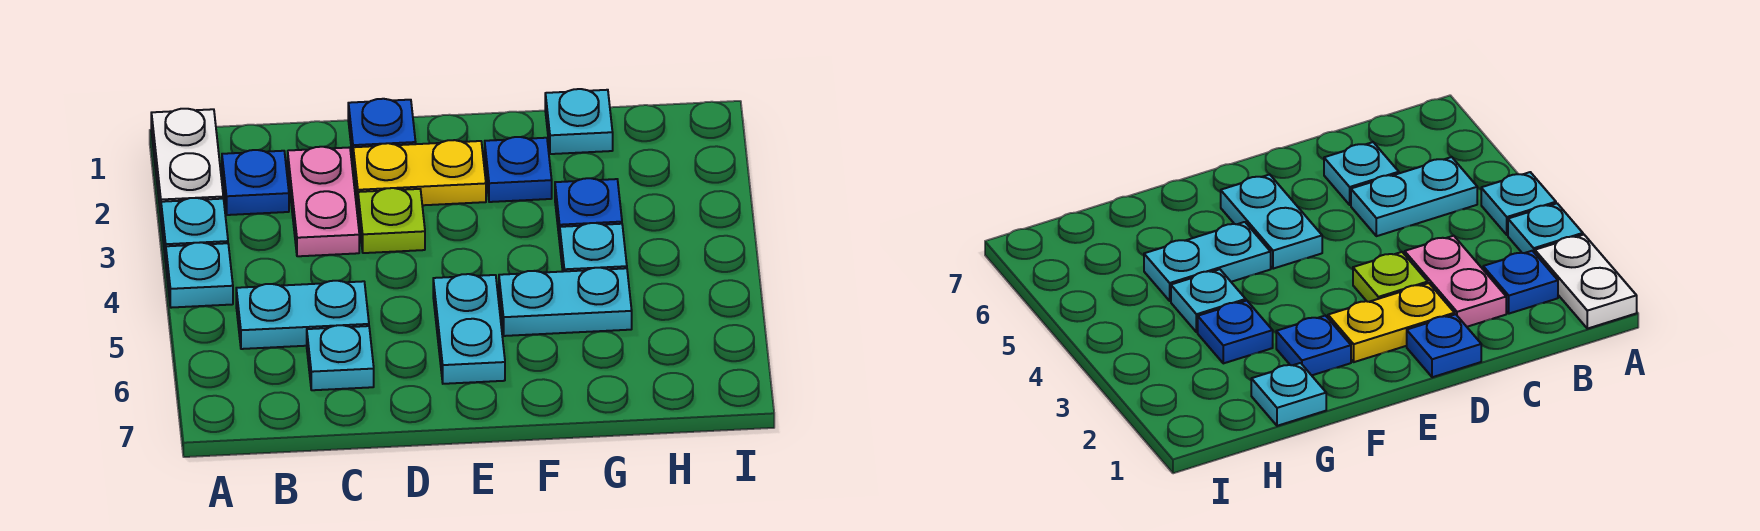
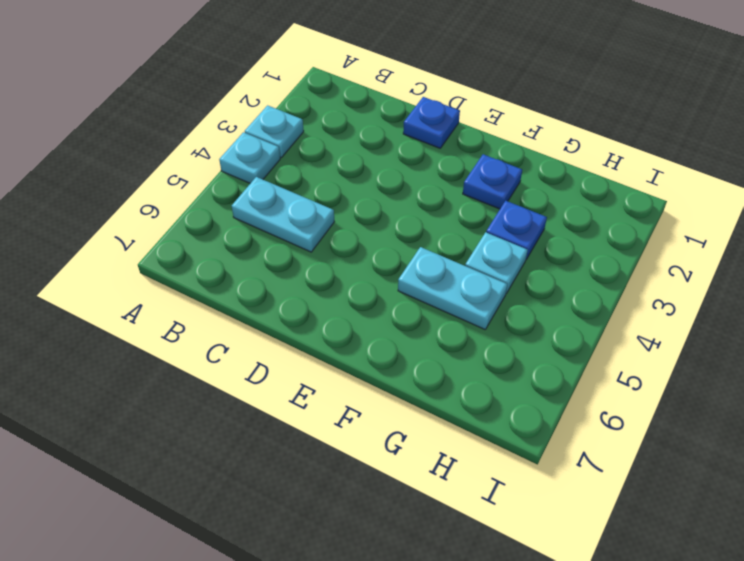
none -> white plate A1:A2 level 1
none -> blue plate B2 level 1
none -> pink plate C2:C3 level 1

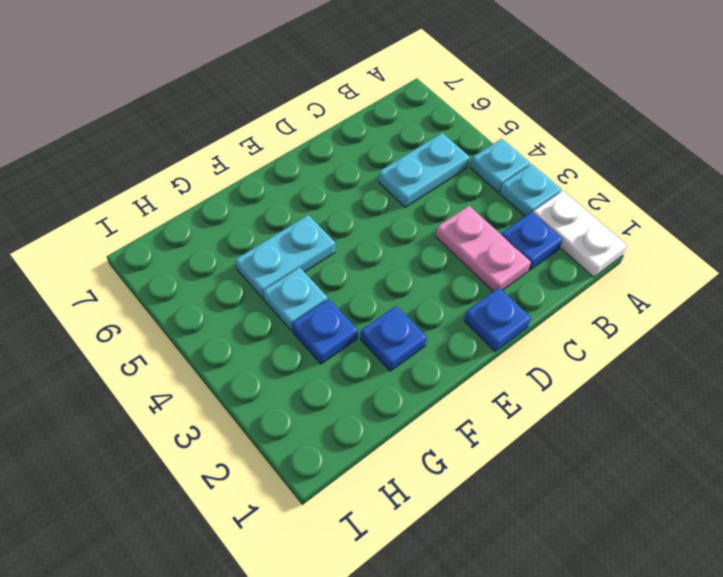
none -> cyan plate C6 level 1
none -> yellow plate D2:E2 level 1
none -> lime plate D3 level 1

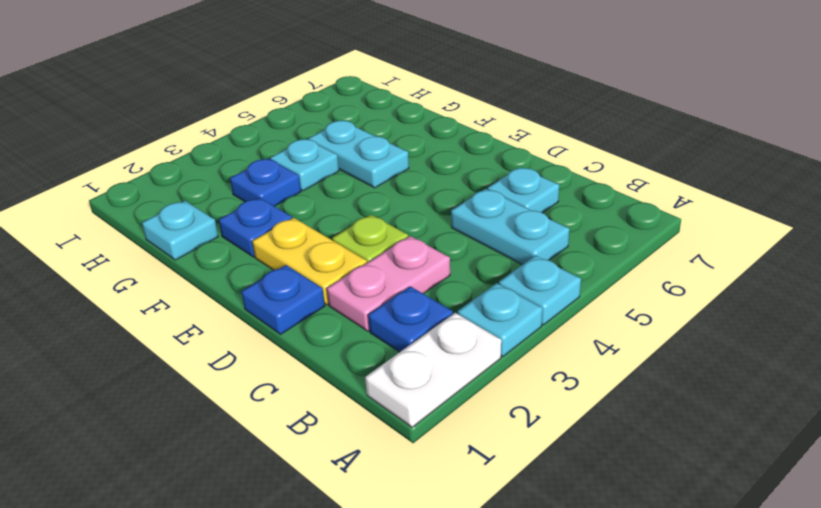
none -> cyan plate E5:E6 level 1

